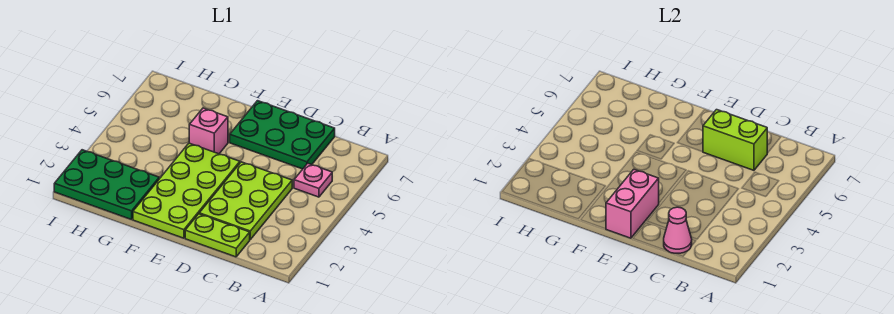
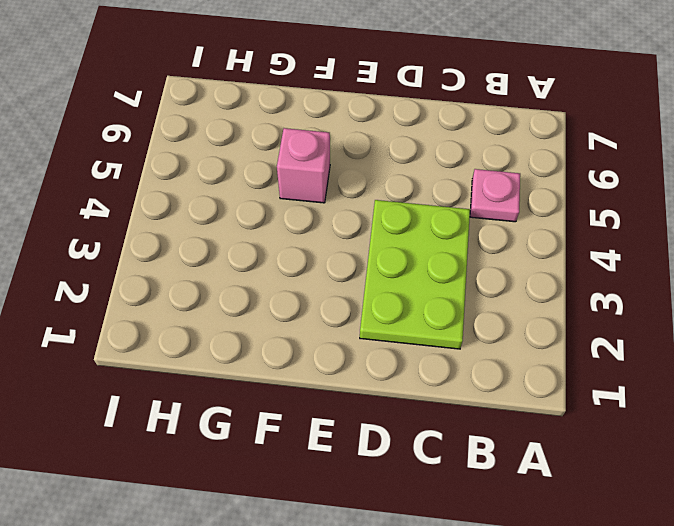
none -> lime plate C1:D1 level 1
none -> green plate C6:E7 level 1

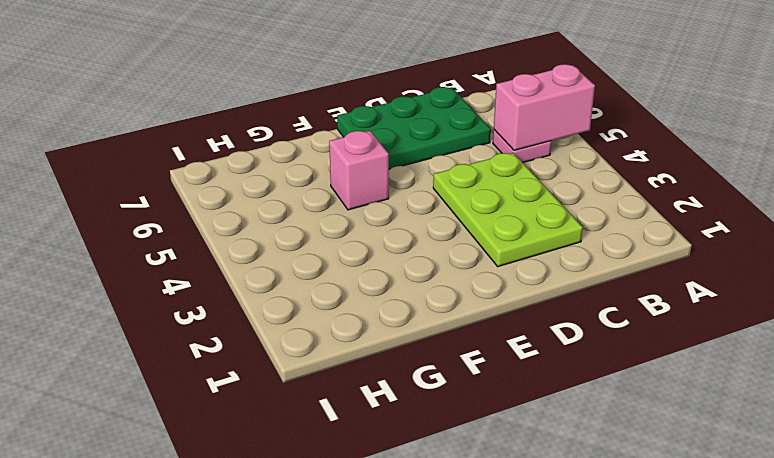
pink brick A5:B5 level 2 -> pink brick E1:E2 level 2
none -> lime plate C1:D1 level 1
none -> lime plate E1:F4 level 1

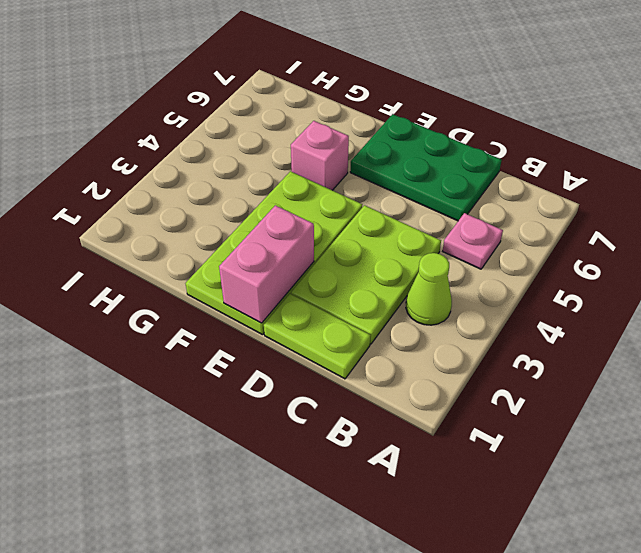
lime cone B3 level 1 -> none
none -> green plate G1:I2 level 1
none -> pink cone C1 level 2

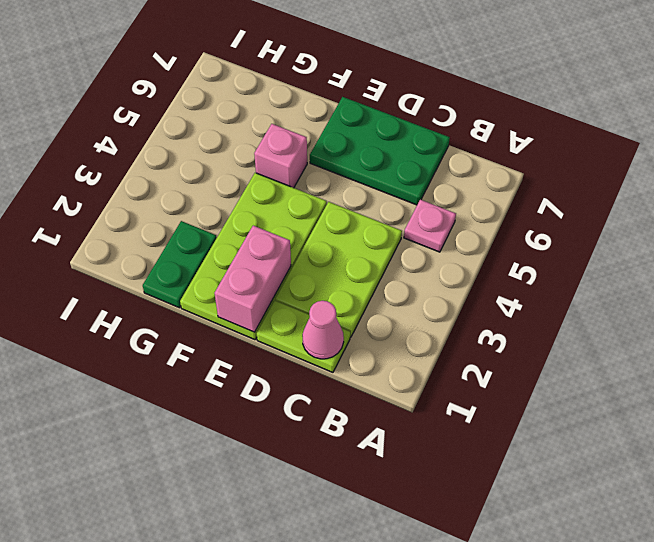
green plate G1:G2 level 1 -> green plate G1:I2 level 1
none -> lime brick C6:D6 level 2

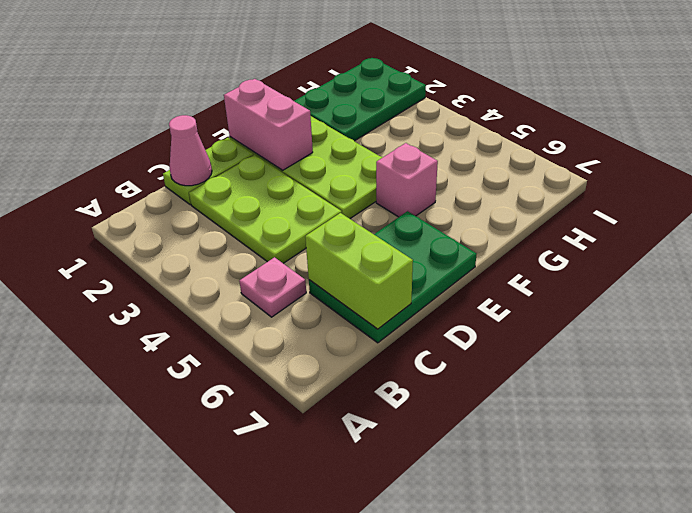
lime brick C6:C7 level 2 -> lime brick C6:D6 level 2

